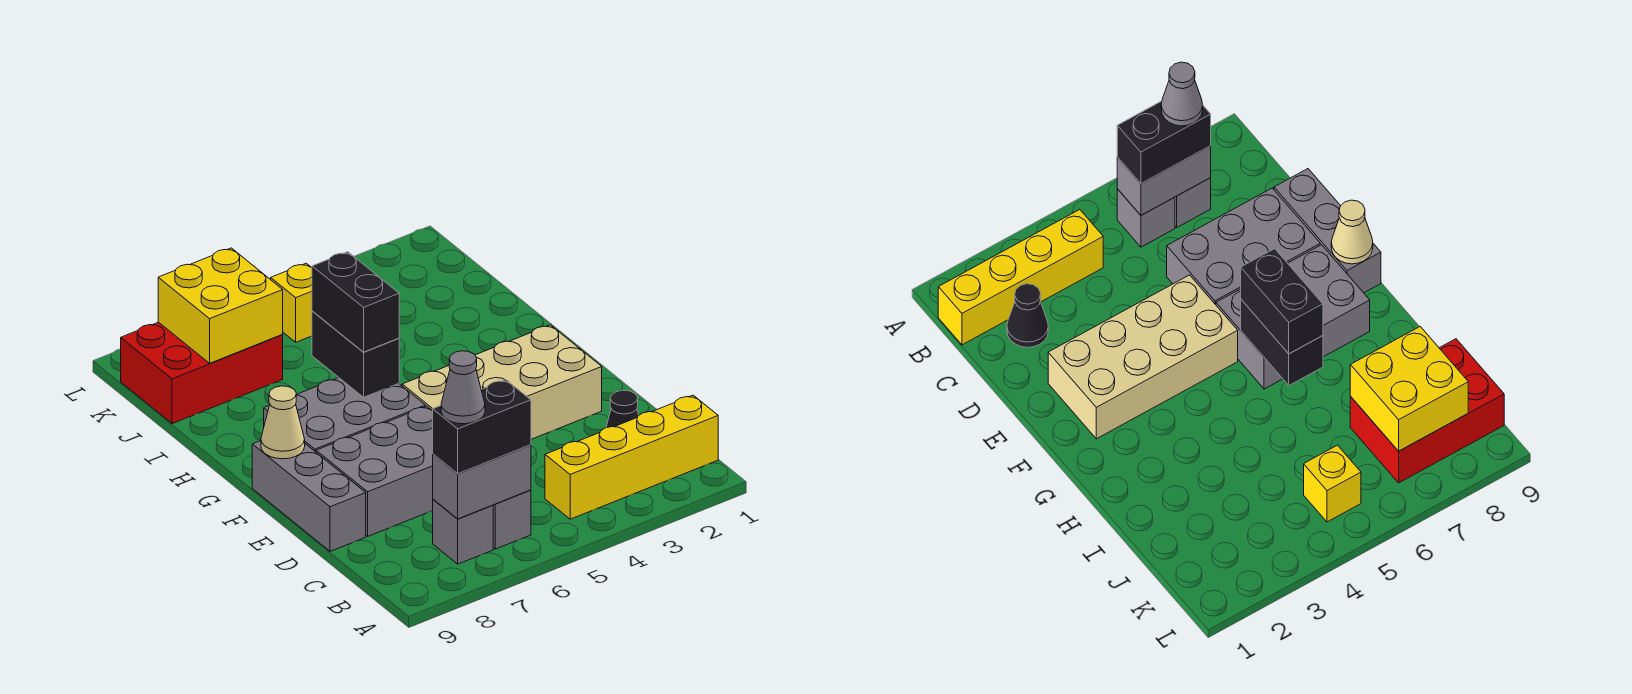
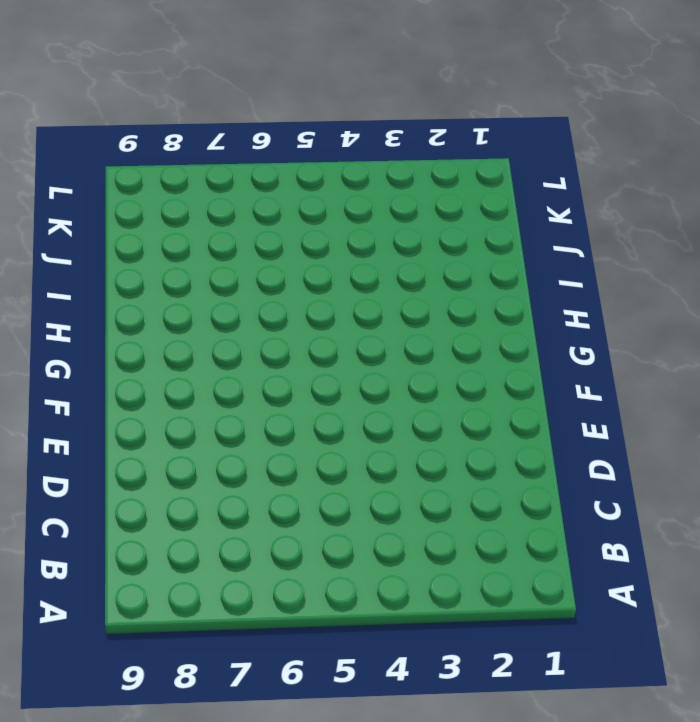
none -> yellow brick B1:B4 level 1
none -> grey brick B6 level 1
none -> grey brick B7 level 1

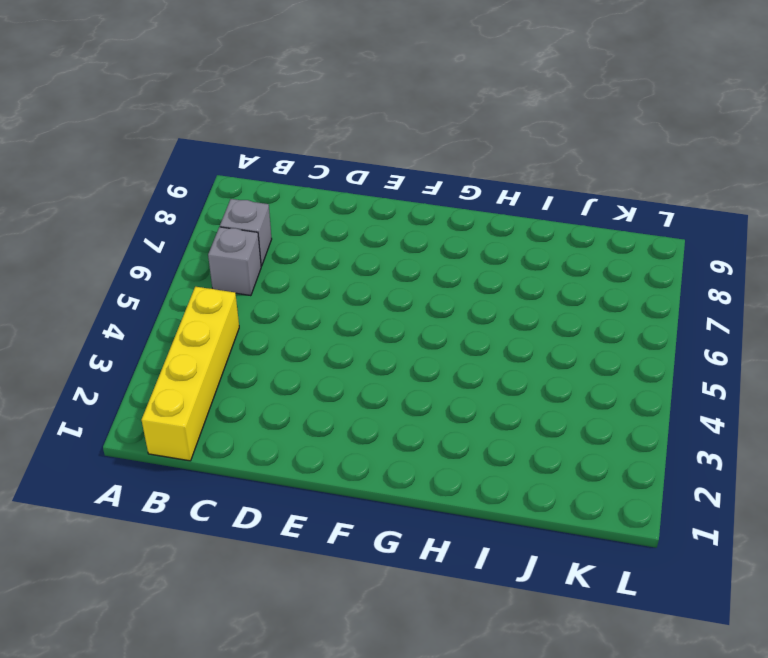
none -> black cone C2 level 1
none -> grey brick D6:E8 level 1
none -> grey brick D9:F9 level 1

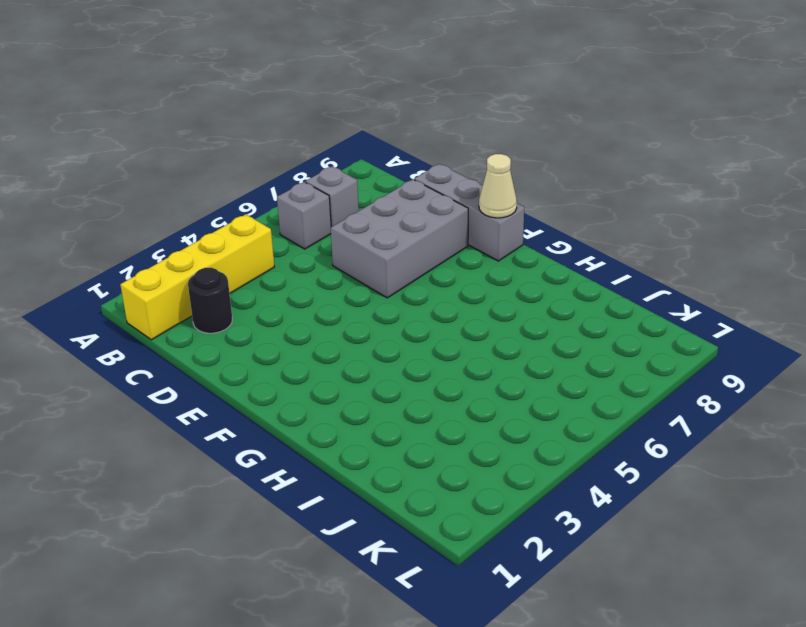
black round brick C2 level 1 -> black cone C2 level 1
none -> tan brick E2:F5 level 1
none -> grey brick F6:G8 level 1
none -> red brick J7:K9 level 1

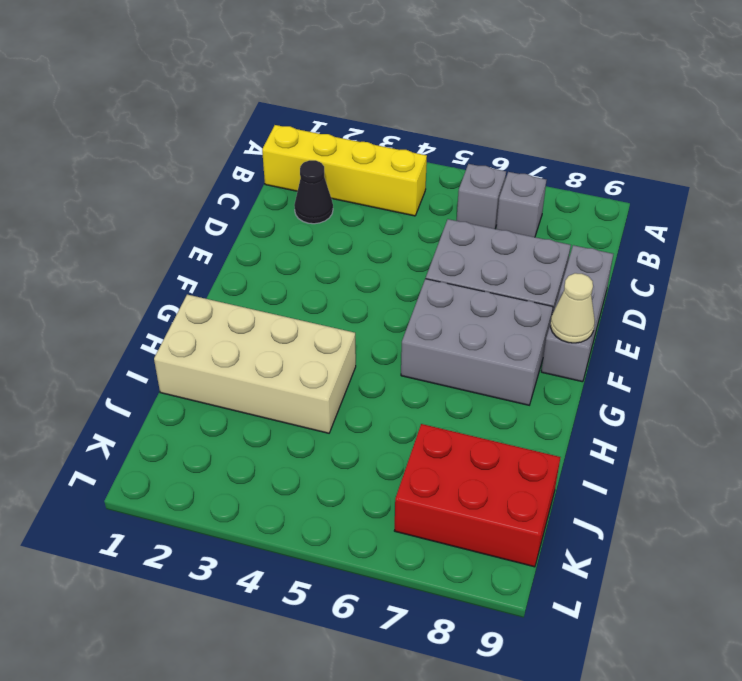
tan brick H1:I4 level 1 -> tan brick E2:F5 level 1
none -> yellow brick K5 level 1
none -> grey brick B6:B7 level 2
none -> black brick G6:H6 level 2

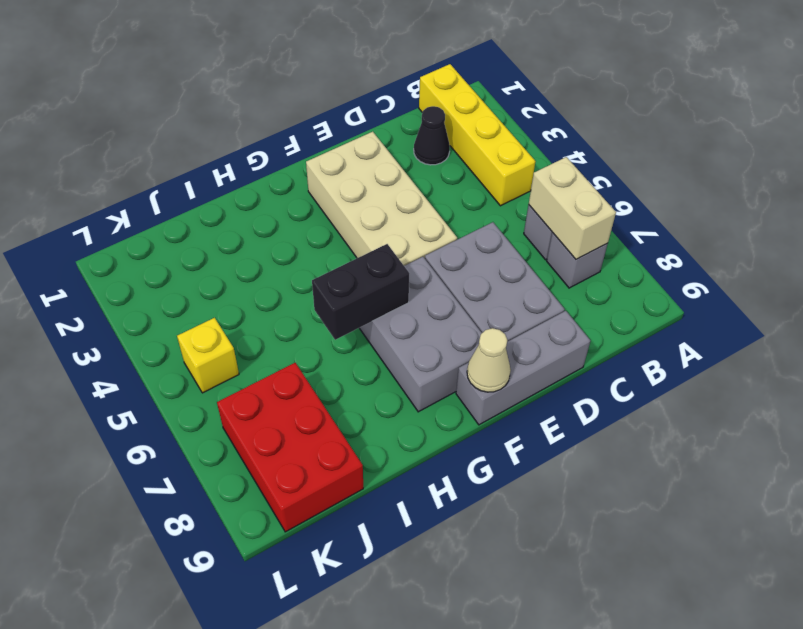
tan brick B6:B7 level 2 -> grey brick B6:B7 level 2
none -> yellow brick J7:K8 level 2
none -> black brick B6:B7 level 3
none -> black brick G6:H6 level 3

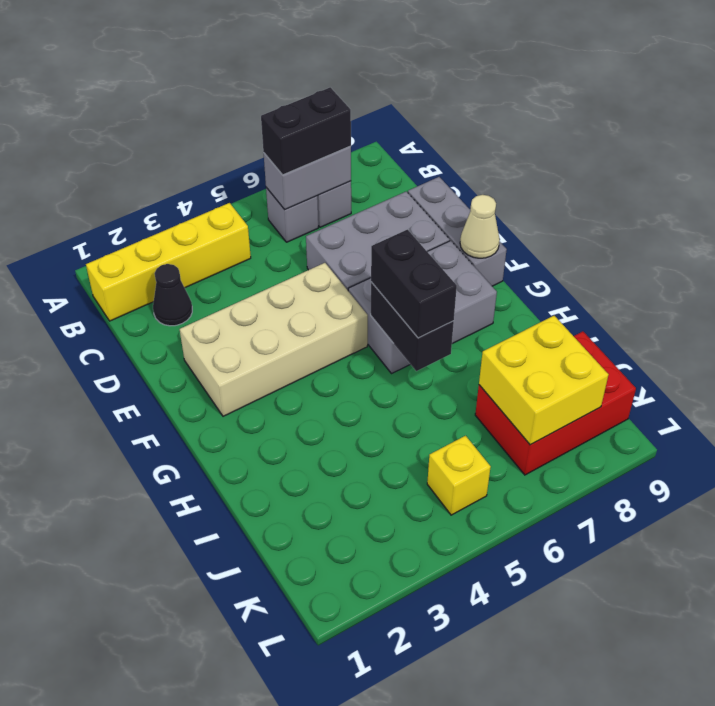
none -> grey cone B7 level 4

